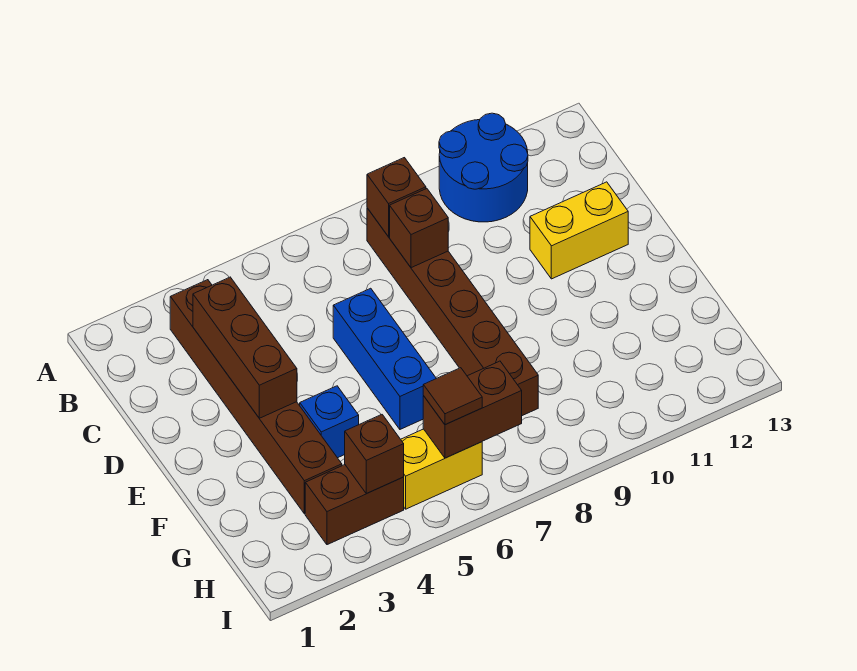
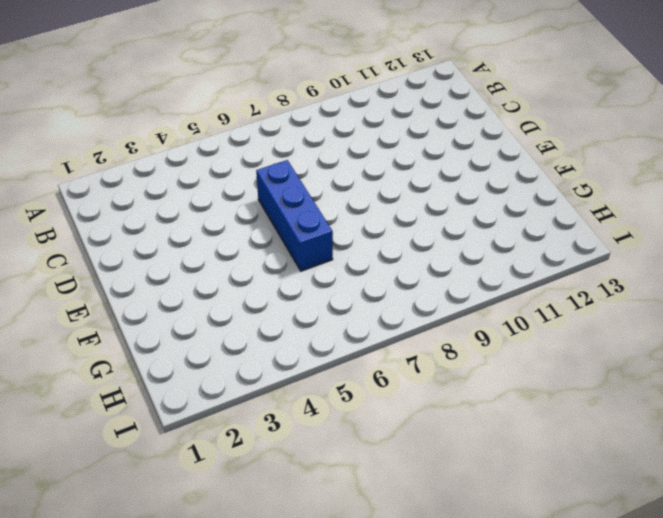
none -> blue round brick A10:B11 level 1
none -> brown brick B3:G3 level 1
none -> brown brick B8:G8 level 1

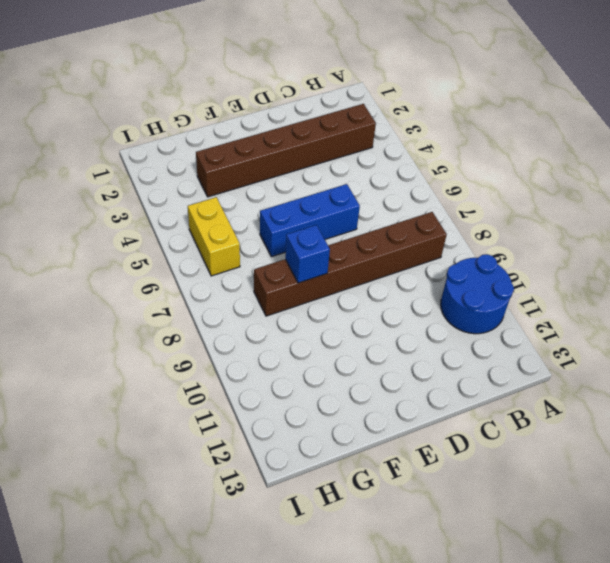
blue brick F8 level 2 -> blue brick F4 level 1
none -> yellow brick D11:D12 level 1
none -> brown brick H3:H4 level 1
none -> brown brick B8 level 2

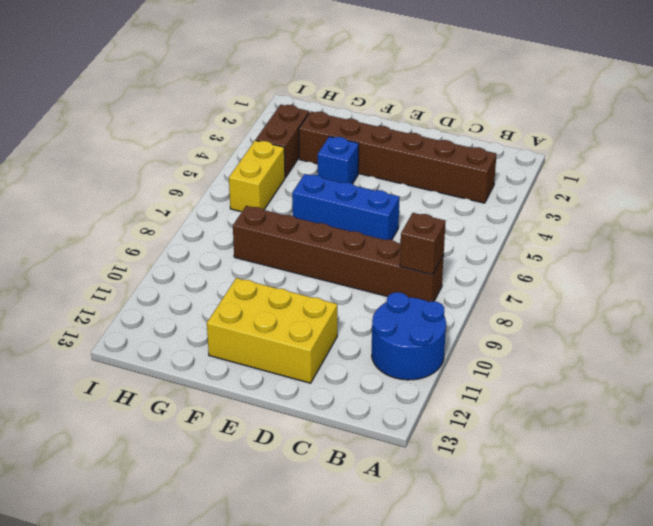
yellow brick D11:F12 level 1 -> yellow brick D11:D12 level 1
none -> brown brick C3:E3 level 2
none -> brown brick C8 level 2
none -> brown brick H4 level 2

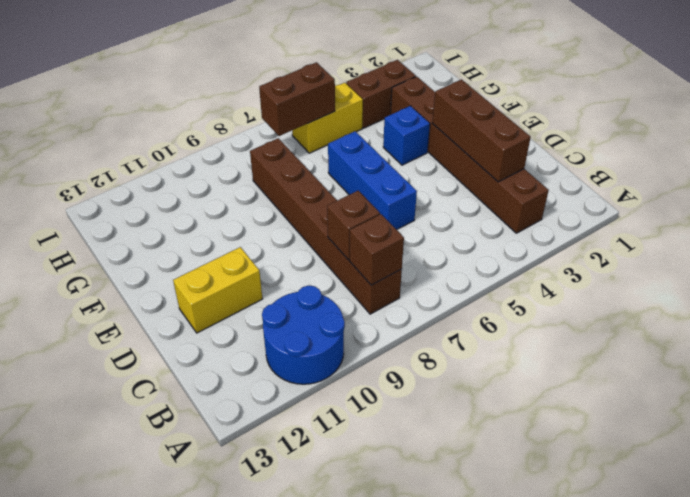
none -> brown brick H4 level 2
none -> brown tile H6 level 3

